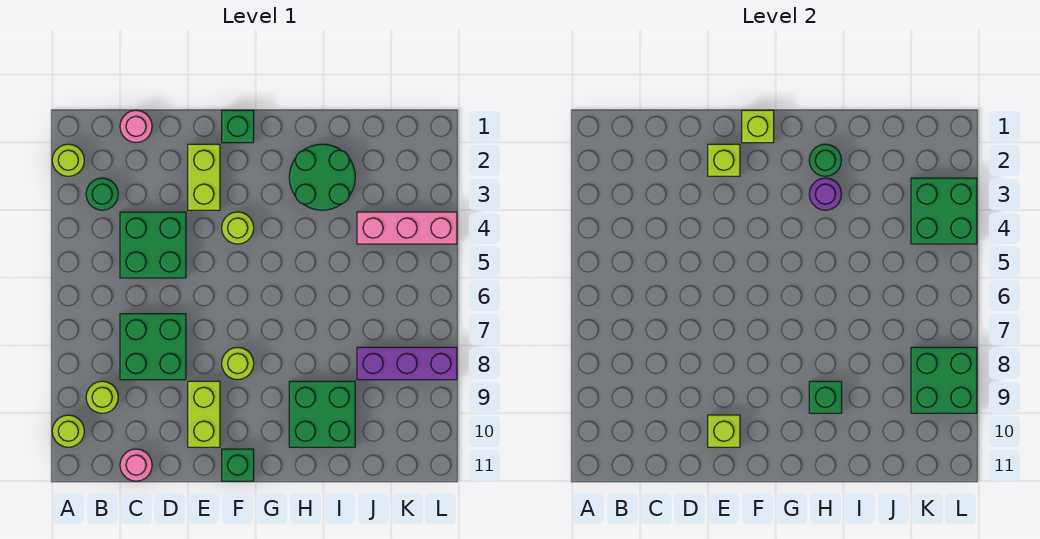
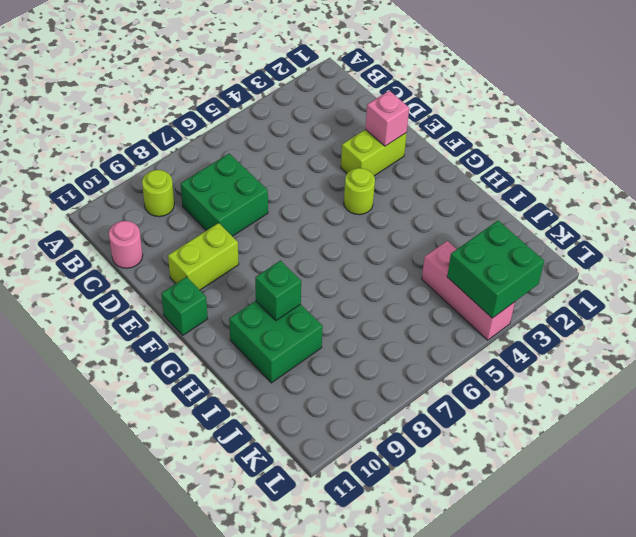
pink brick E2 level 2 -> lime brick E2 level 2
none -> lime round brick A2 level 1
none -> lime round brick A10 level 1
none -> green round brick B3 level 1

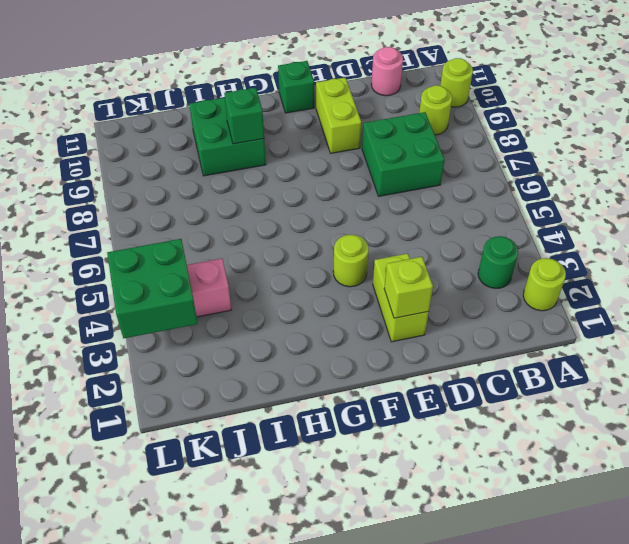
none -> pink round brick C1 level 1
none -> green brick C4:D5 level 1
none -> green brick F1 level 1

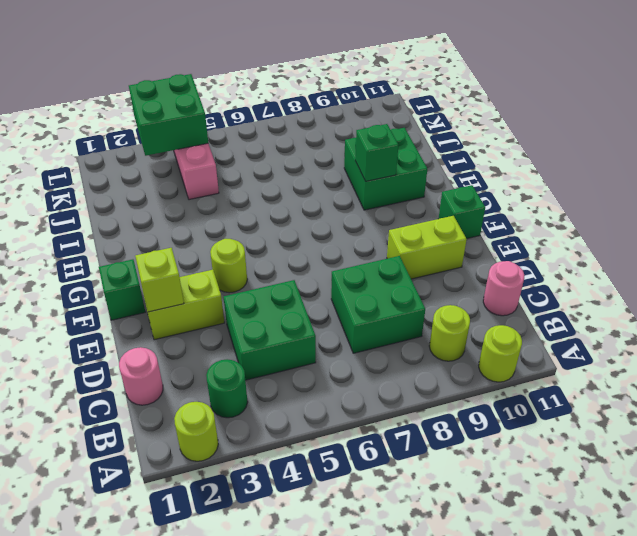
none -> lime round brick F8 level 1
none -> green round brick H2:I3 level 1
none -> purple brick J8:L8 level 1

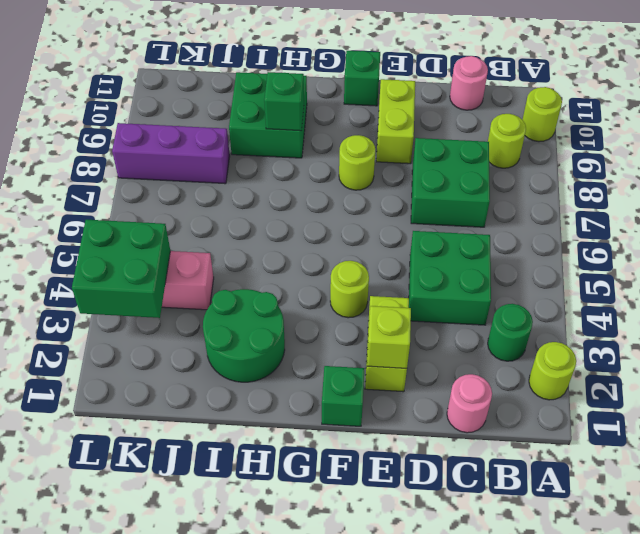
none -> lime brick E10 level 2
none -> lime brick F1 level 2
none -> green round brick H2 level 2

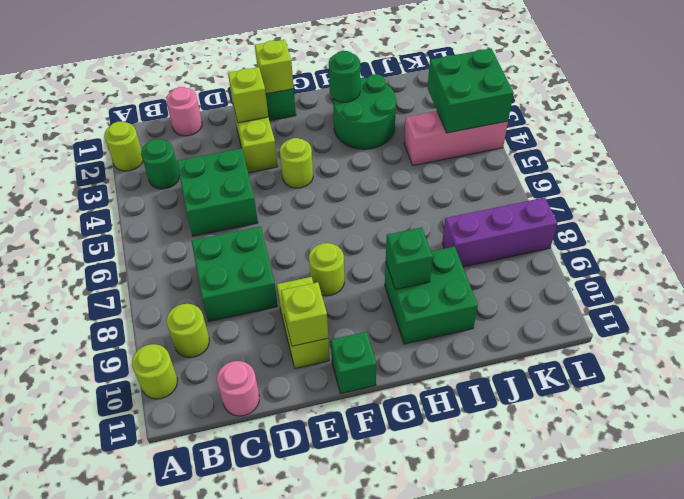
none -> purple round brick H3 level 2
none -> green brick K8:L9 level 2

